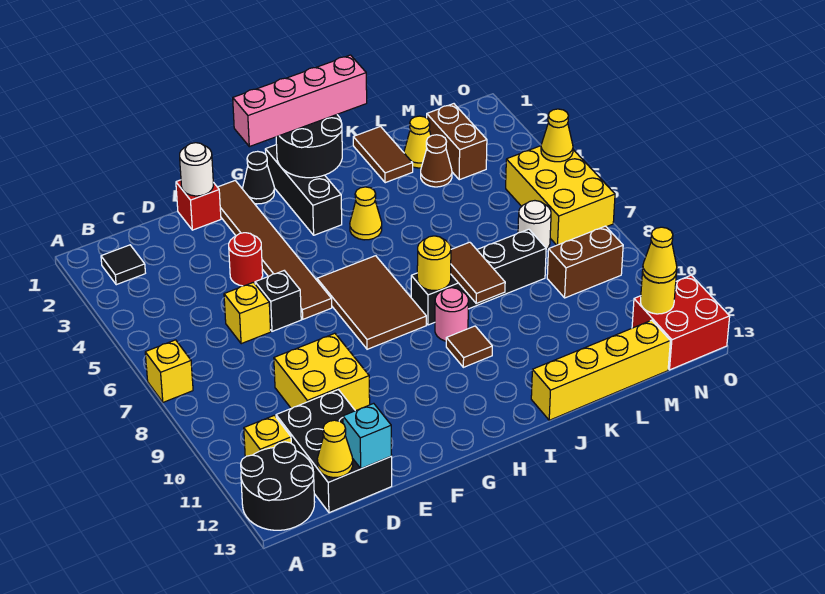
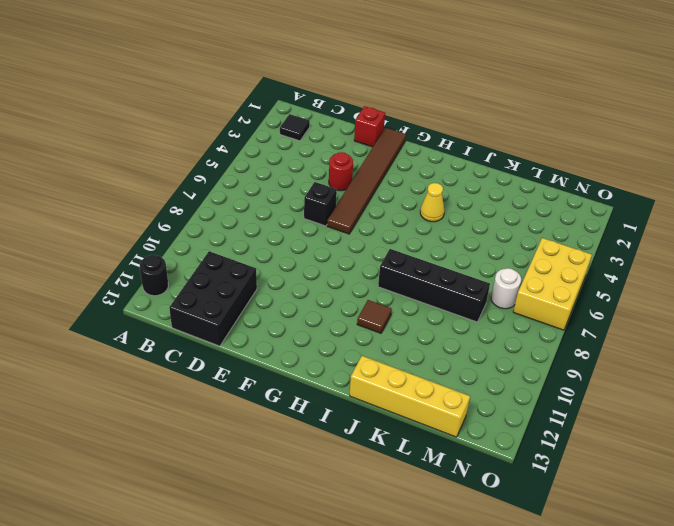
black round brick A12 level 1 -> black round brick A12:B13 level 1
none -> yellow brick A7 level 1
none -> yellow brick B11 level 1
none -> yellow brick D6 level 1
none -> yellow brick D9:E10 level 1

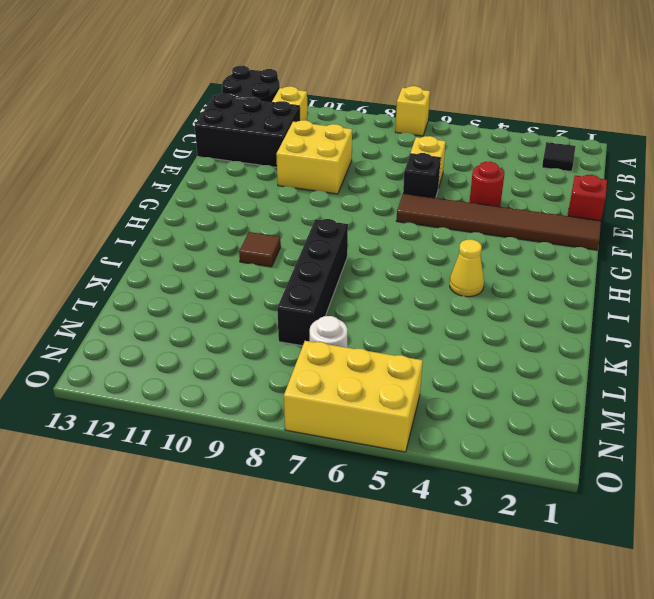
none -> black cone G1 level 1
none -> brown tile G6:H8 level 1
none -> black brick H1:H3 level 1
none -> pink round brick I9 level 1

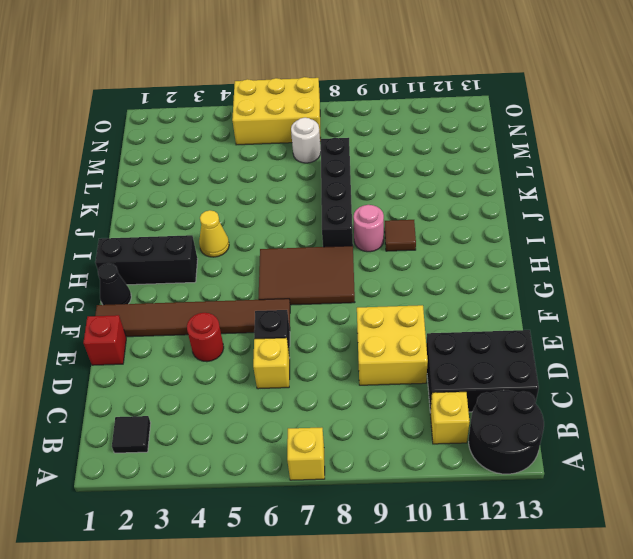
none -> yellow brick J13:M13 level 1
none -> brown tile K1:K2 level 1
none -> yellow cone L2 level 1
none -> brown cone L3 level 1

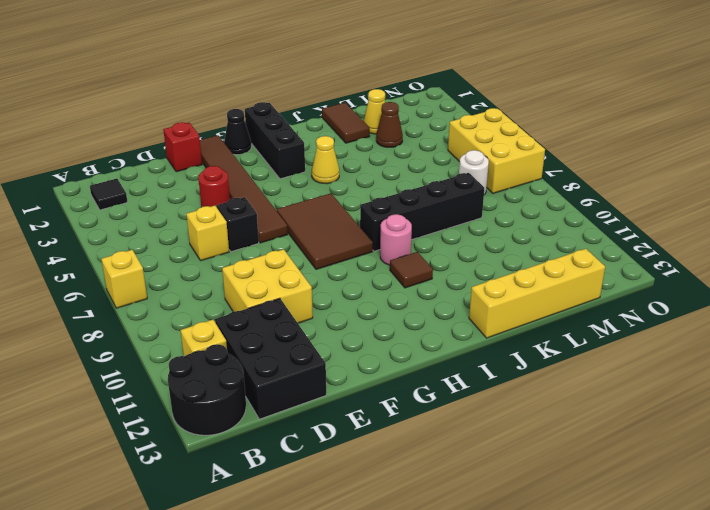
none -> brown brick M2:M3 level 1
none -> brown brick M9:N9 level 1
none -> red brick N12:O13 level 1
none -> yellow cone C13 level 2

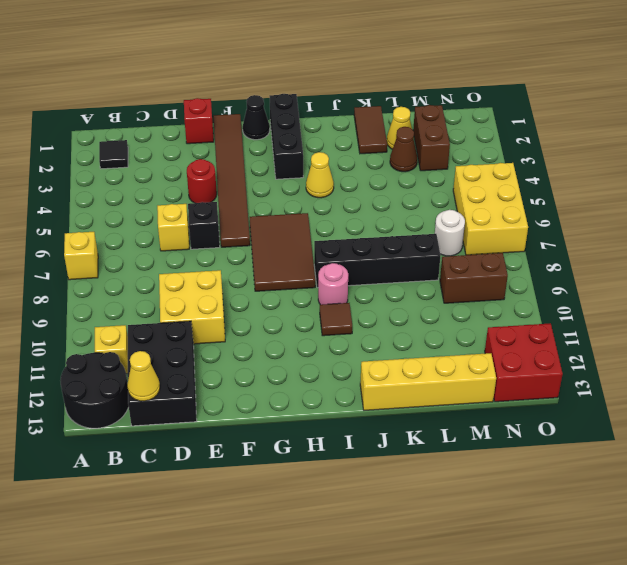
none -> cyan brick D13 level 2
none -> white round brick E1 level 2
none -> black round brick H1:I2 level 2
none -> yellow round brick I8 level 2

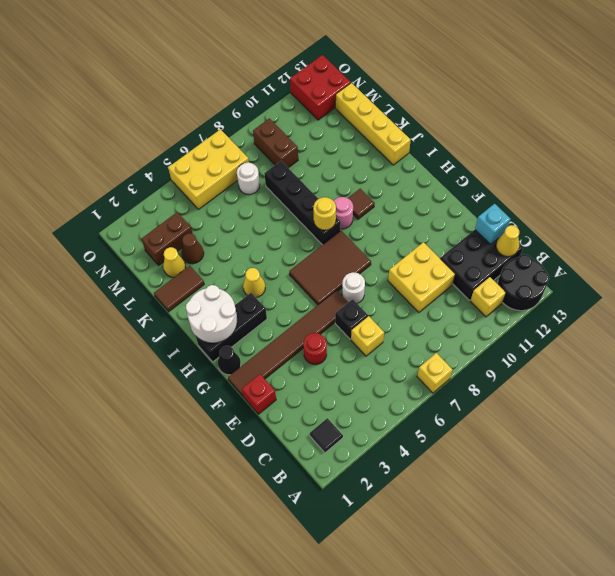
white round brick F7 level 1 -> white round brick E1 level 2
white round brick H1:I2 level 2 -> black round brick H1:I2 level 2
none -> brown tile J8:J9 level 2
none -> yellow round brick N12 level 2
none -> yellow cone O5 level 2
none -> pink brick G1:J1 level 3

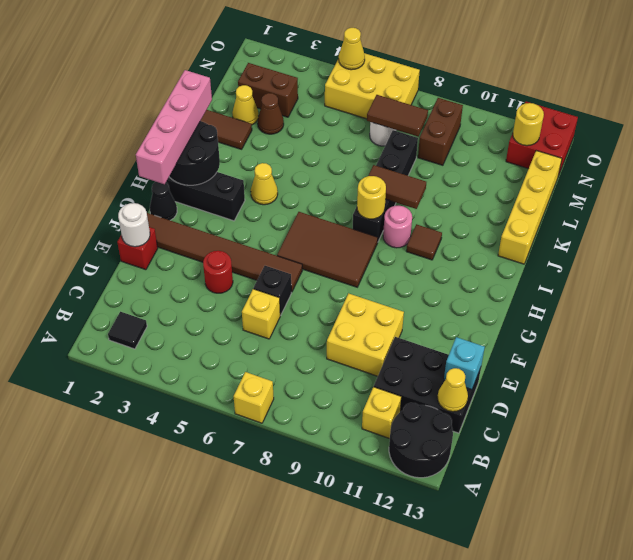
brown tile M7:M8 level 2 -> none
none -> yellow cone N12 level 3

